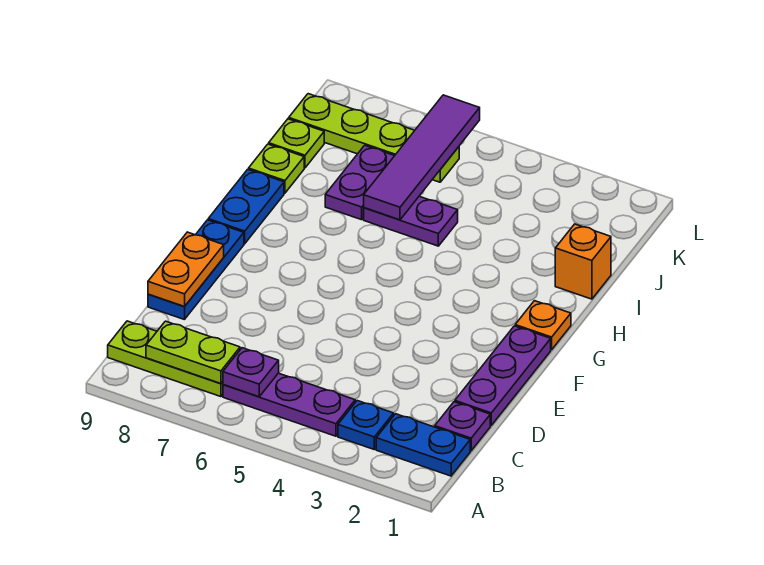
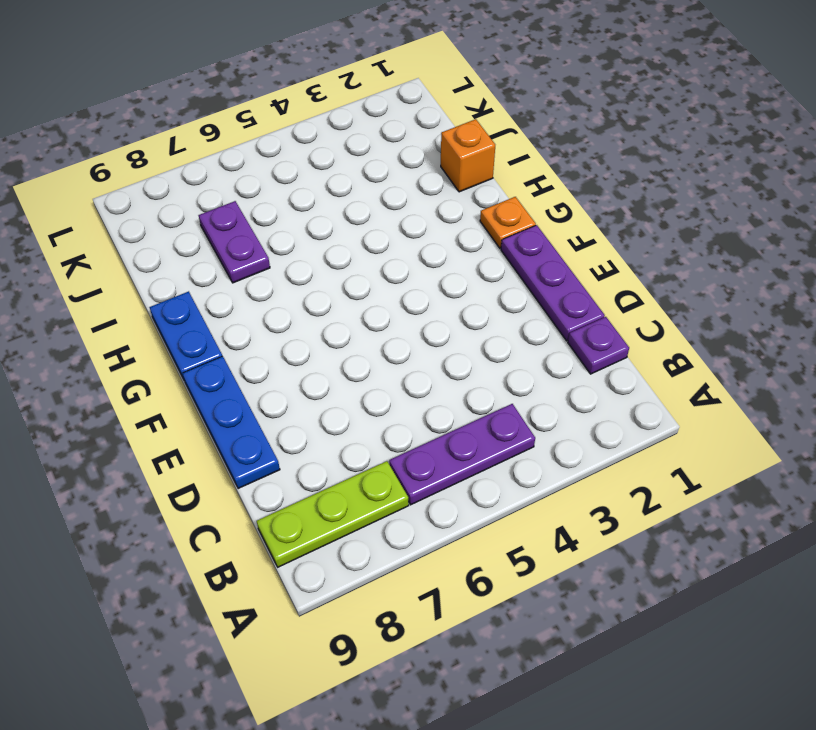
none -> blue plate B1:B2 level 1
none -> blue plate B3 level 1
none -> purple plate I5:I6 level 1

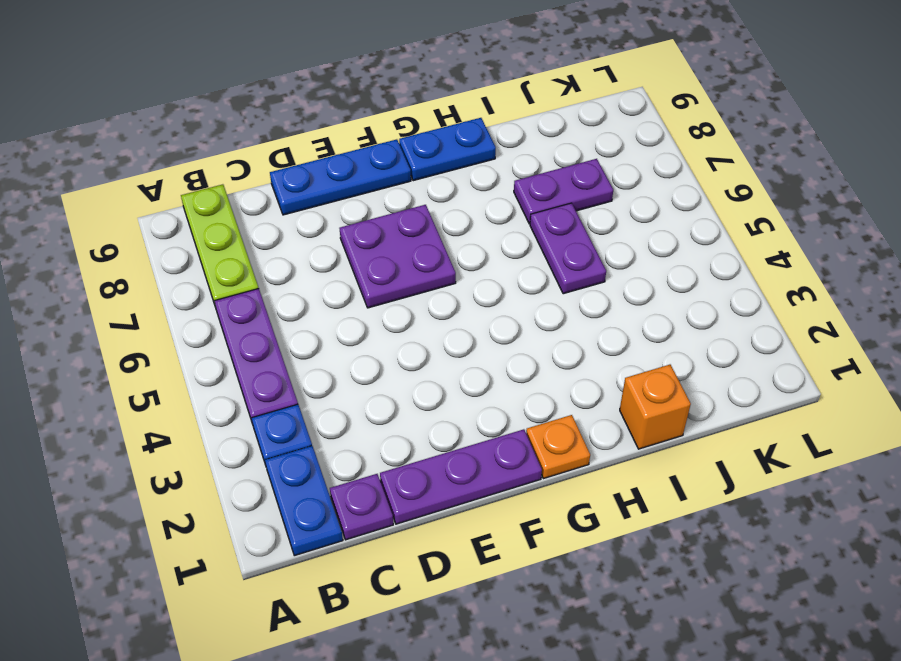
purple plate E6:F7 level 1 -> none
none -> lime plate I9 level 1
none -> lime plate J9 level 1
none -> lime plate K6:K9 level 1

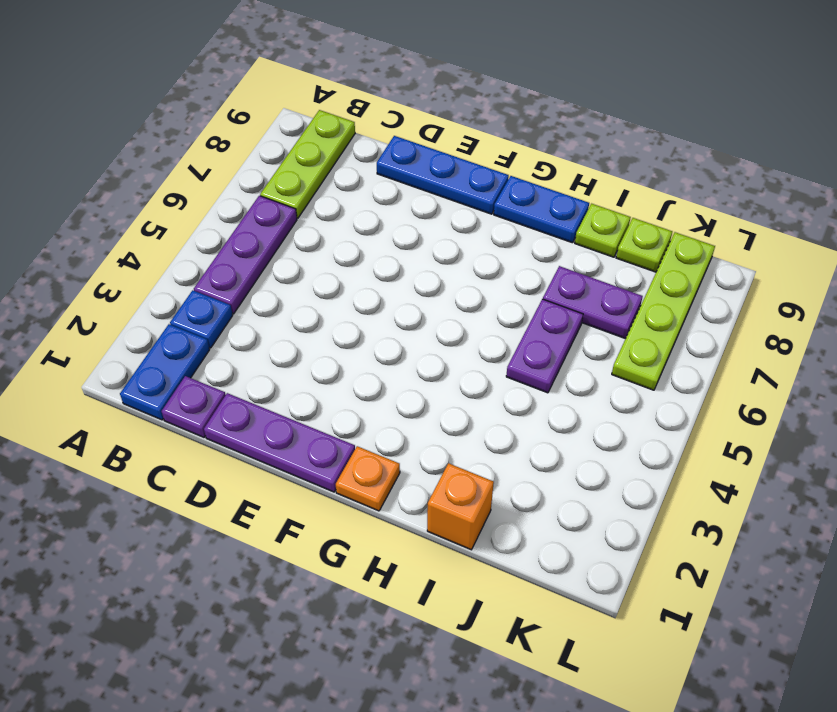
none -> purple plate B6 level 2
none -> lime plate B7:B8 level 2
none -> orange plate D9:E9 level 2

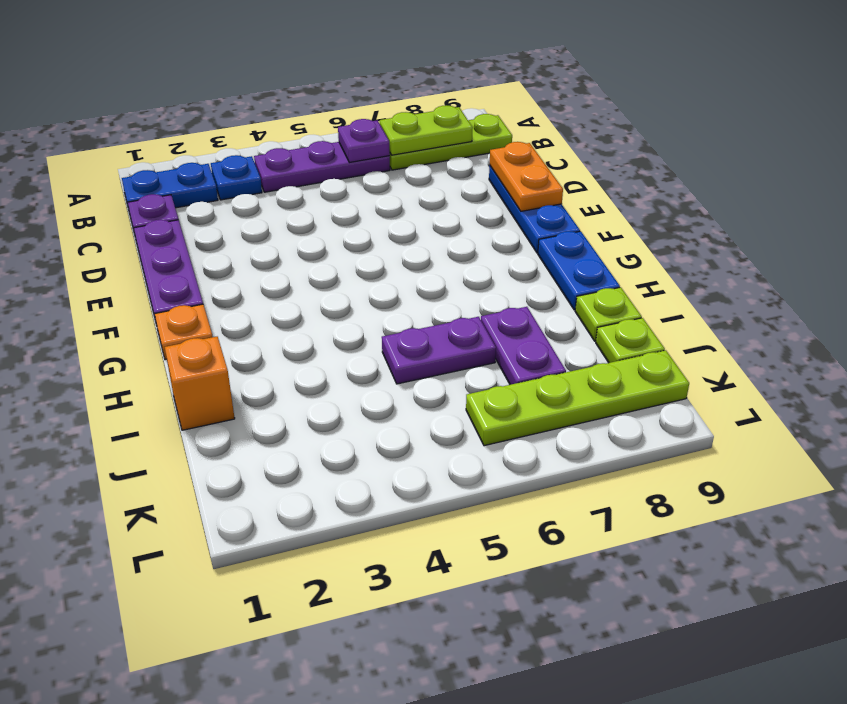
none -> purple tile I6:L6 level 2

